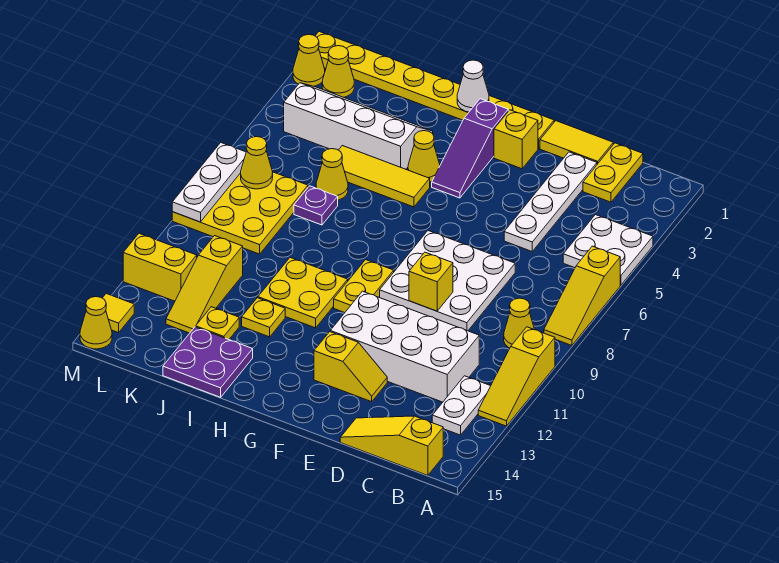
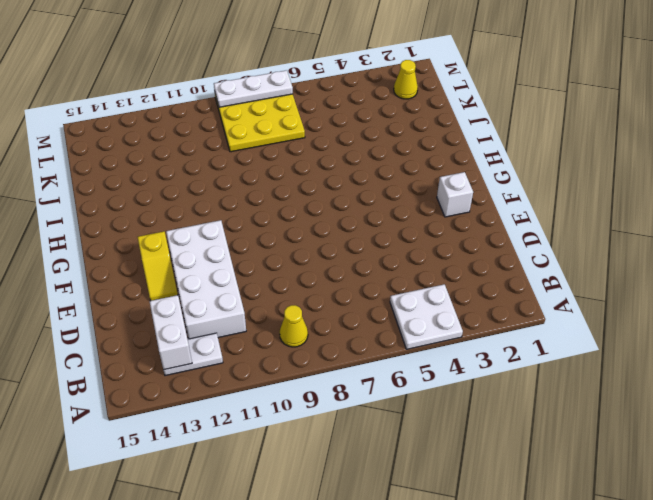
white brick B13:C13 level 2 -> none
white brick F2 level 1 -> yellow brick F2 level 1
none -> yellow slope A6:A8 level 1 top 6
none -> yellow slope A10:A12 level 1 top 10
none -> yellow slope B15:D15 level 1 top B
none -> yellow plate C1:C2 level 1

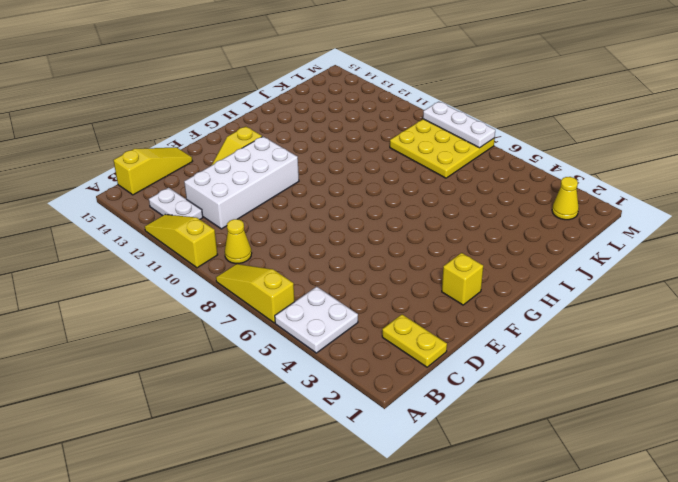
none -> yellow tile D1:E1 level 1
none -> white plate D2:D5 level 1
none -> white plate D7:F9 level 1
none -> yellow plate F1:M1 level 1

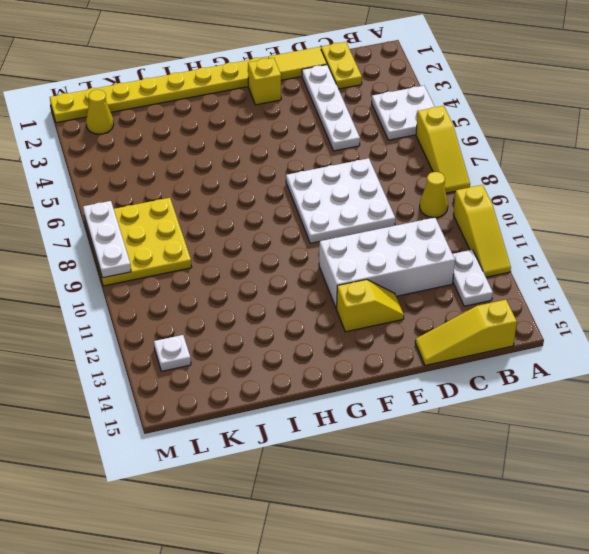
white plate L13 level 1 -> none
none -> purple slope G2:G4 level 1 top 2
none -> yellow plate G9:G10 level 1
none -> yellow cone H4 level 1
none -> yellow tile H5:J5 level 1

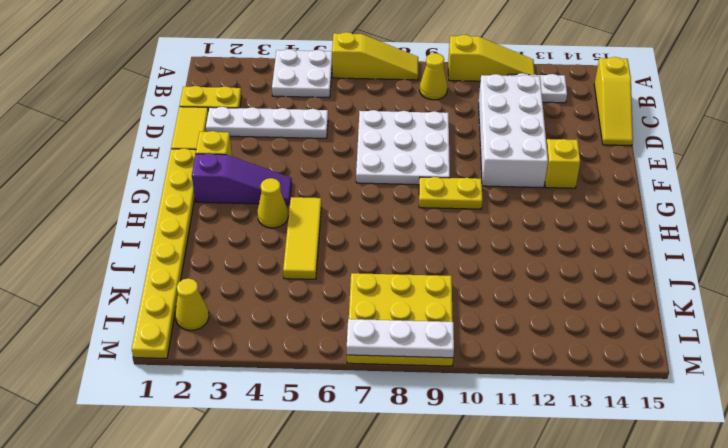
none -> yellow plate H10:I11 level 1
none -> white slope I3:L4 level 1 top 4
none -> yellow plate I12 level 1
none -> purple plate I14:J15 level 1

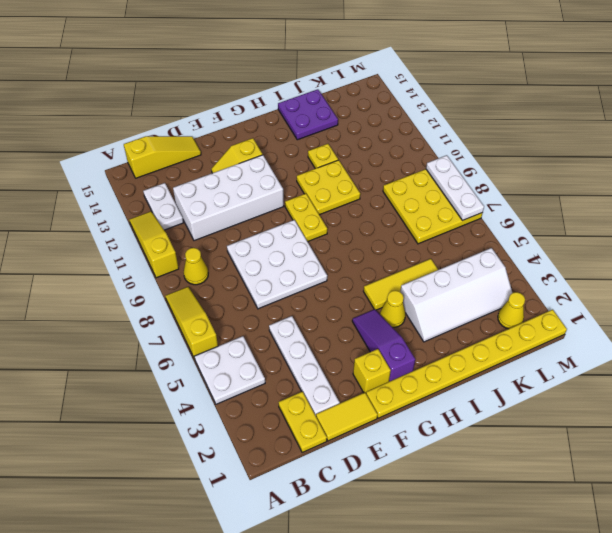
none -> yellow cone J6 level 1
none -> purple plate J7 level 1
none -> yellow plate J13 level 1
none -> yellow slope K11:K13 level 1 top 11

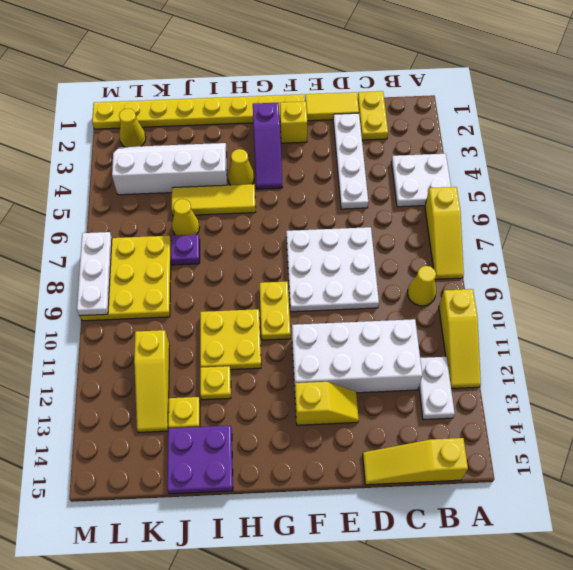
none -> yellow brick L12:M12 level 1
none -> yellow cone M2 level 1
none -> yellow tile M14 level 1
none -> yellow cone M15 level 1

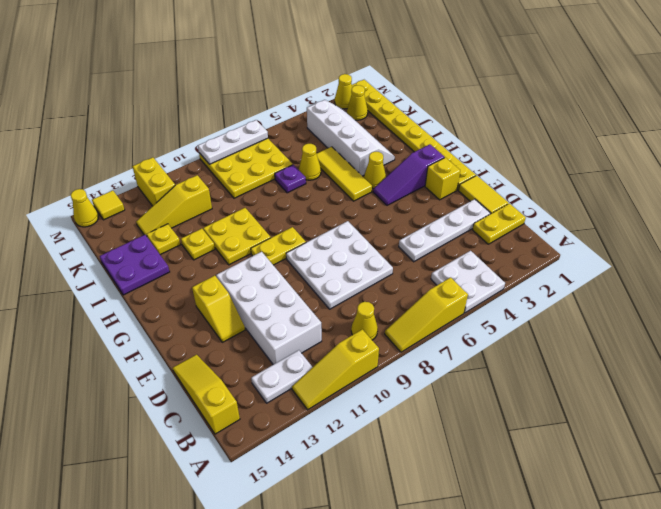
none -> yellow brick E9 level 2
none -> white cone H1 level 2
none -> yellow cone L7 level 2

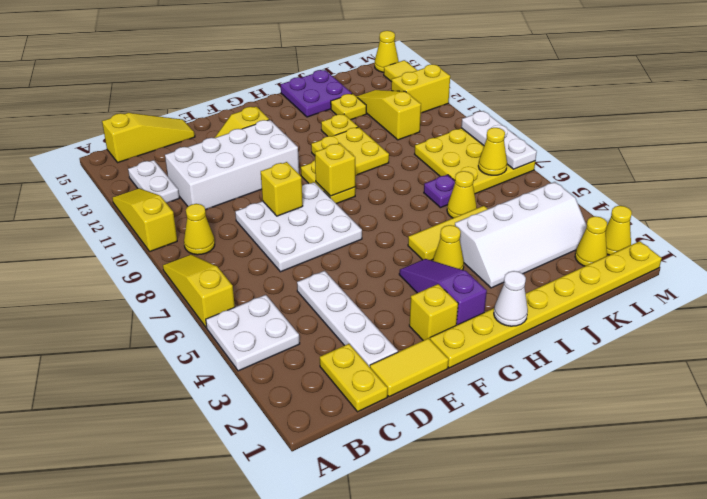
yellow brick G9 level 2 -> none

